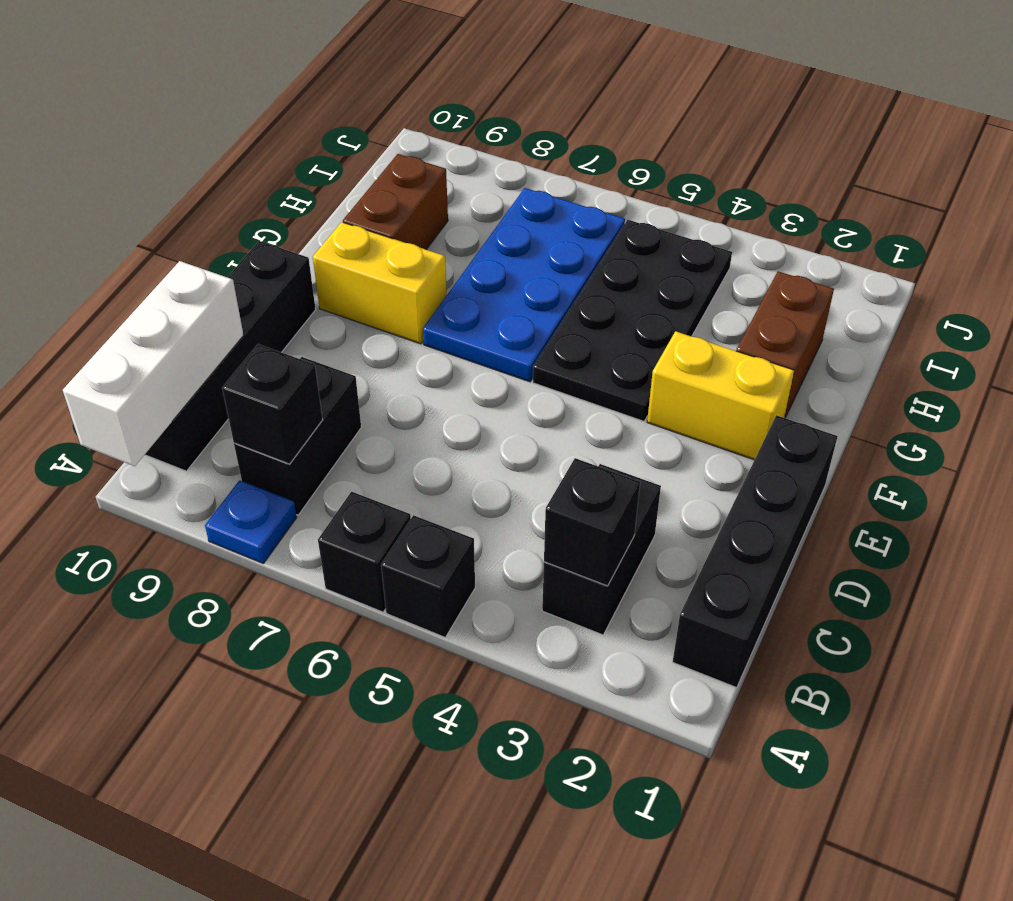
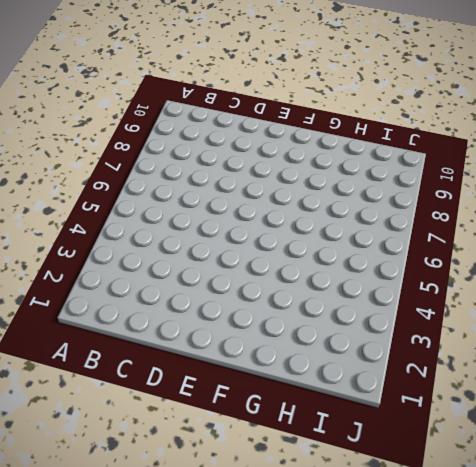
none -> black brick A5 level 1
none -> black brick A6 level 1
none -> blue plate A8 level 1

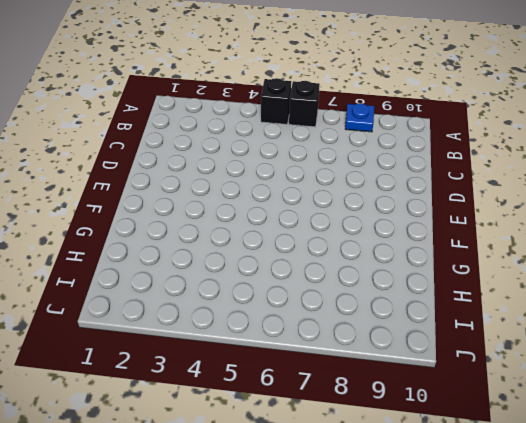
none -> black brick B1:E1 level 1
none -> black brick B3:C3 level 1
none -> black brick B8:C8 level 1

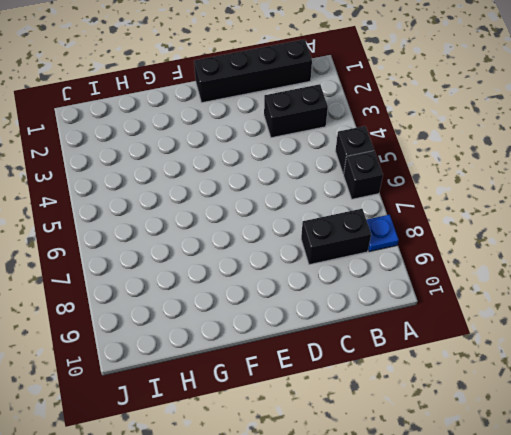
none -> black brick B10:E10 level 1
none -> yellow brick F2:F3 level 1
none -> black plate F4:I5 level 1

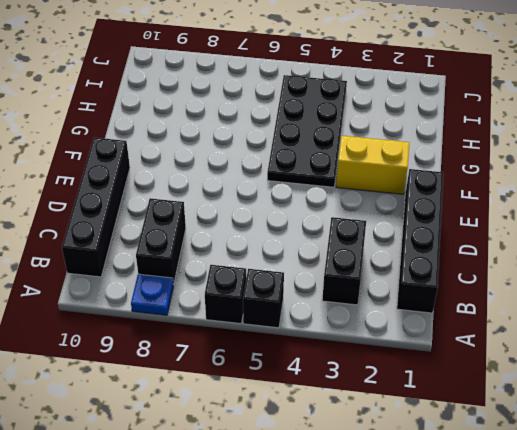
none -> blue plate F6:I7 level 1
none -> yellow brick F8:F9 level 1
none -> brown brick G2:H2 level 1

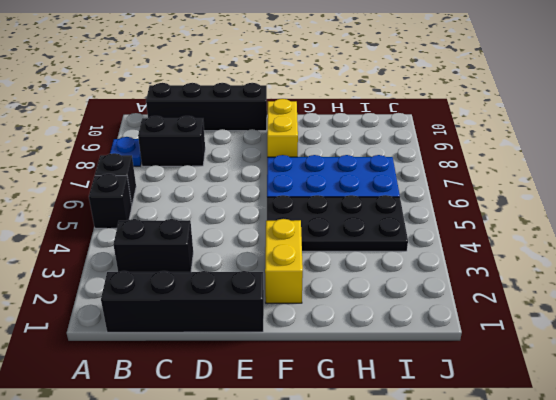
none -> brown brick G2:H2 level 1
none -> brown brick G9:H9 level 1
none -> white brick A10:C10 level 2

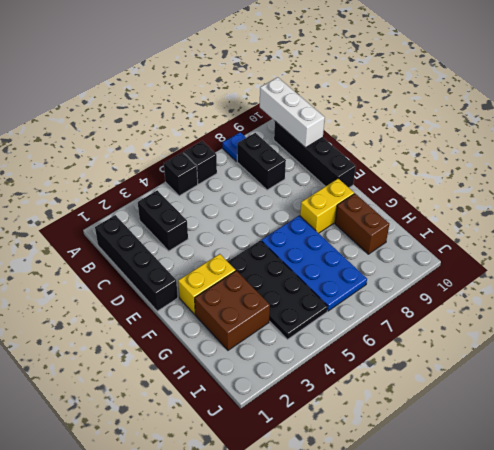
brown brick G2:H3 level 1 -> brown brick G2:H2 level 1
none -> black brick B3 level 2
none -> black brick B8 level 2

